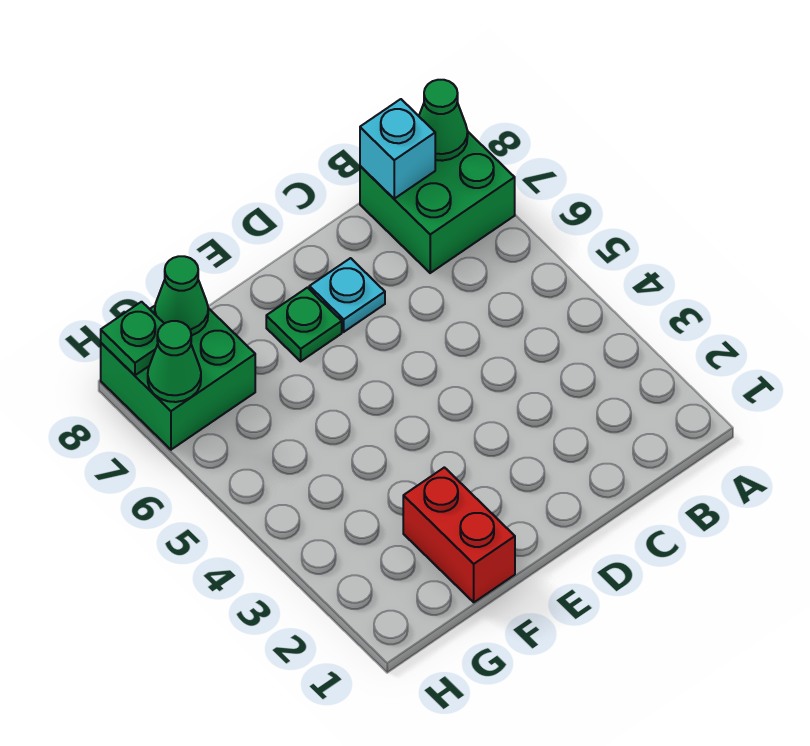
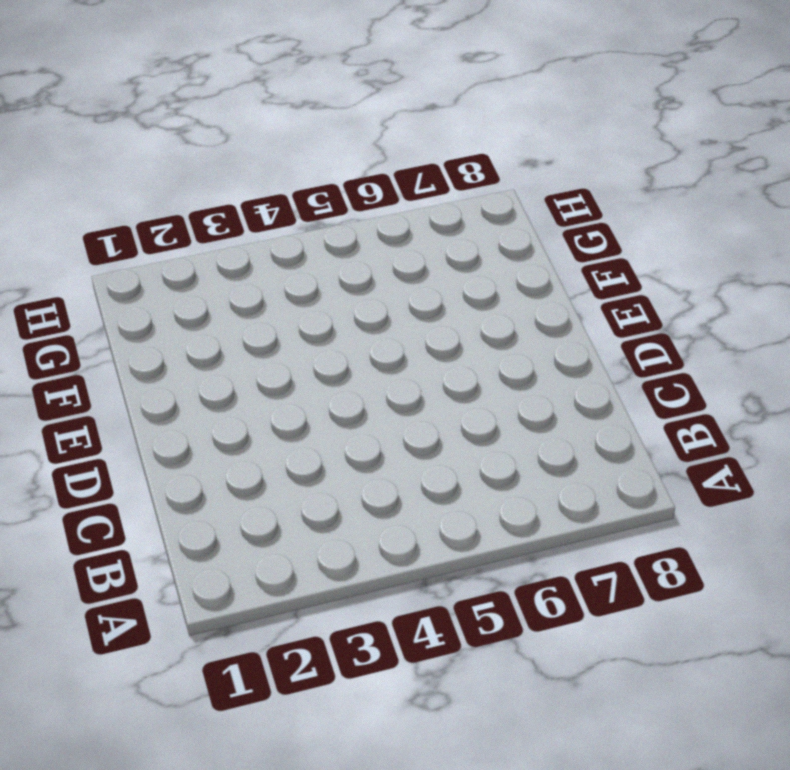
none -> green brick A7:B8 level 1
none -> cyan plate D7 level 1

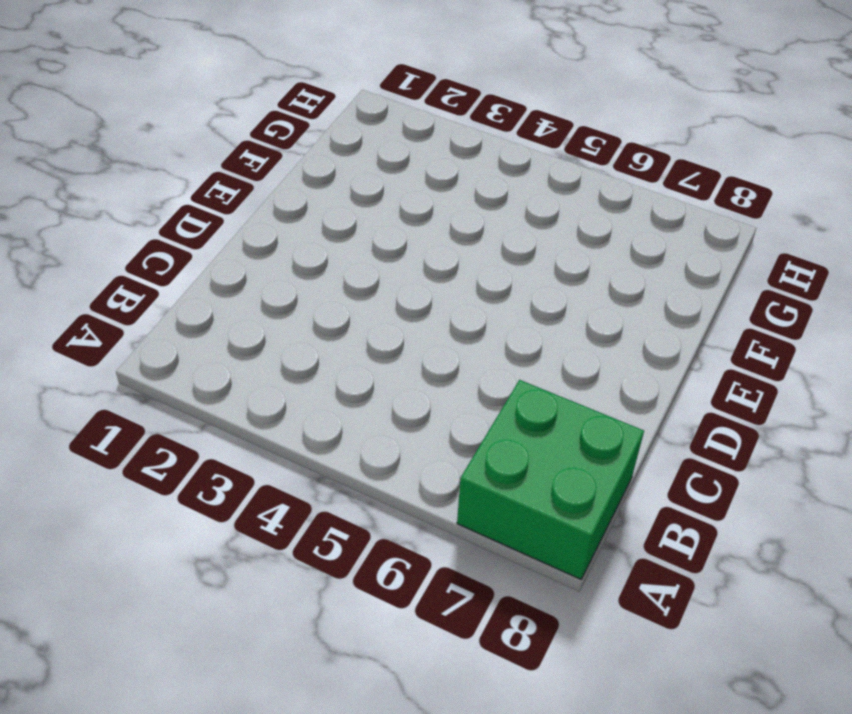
none -> cyan plate D7 level 1
none -> green plate E7 level 1

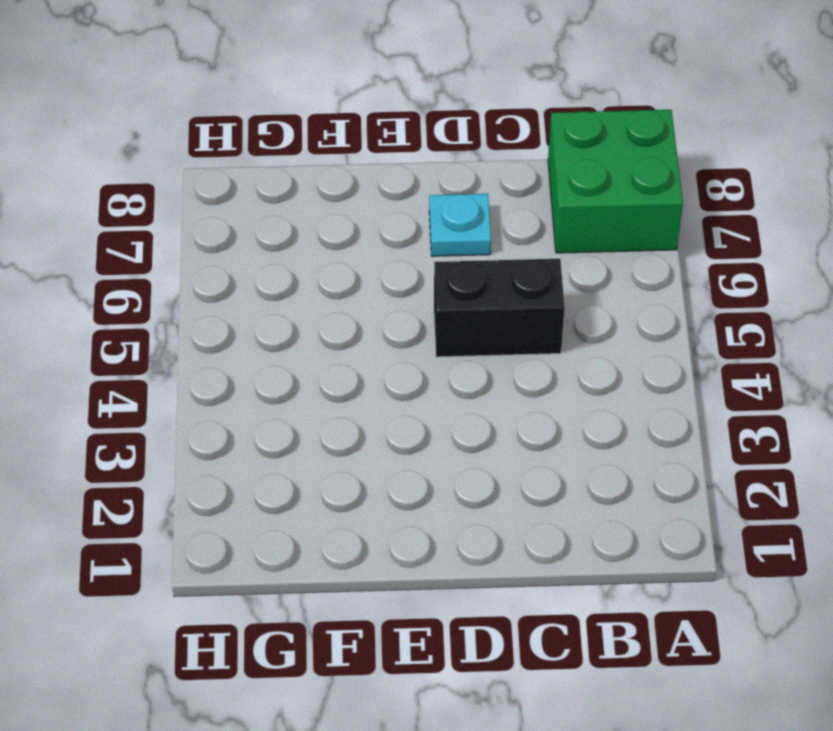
black brick C5:D5 level 1 -> none
none -> green plate E7 level 1
none -> red brick F1:F2 level 1

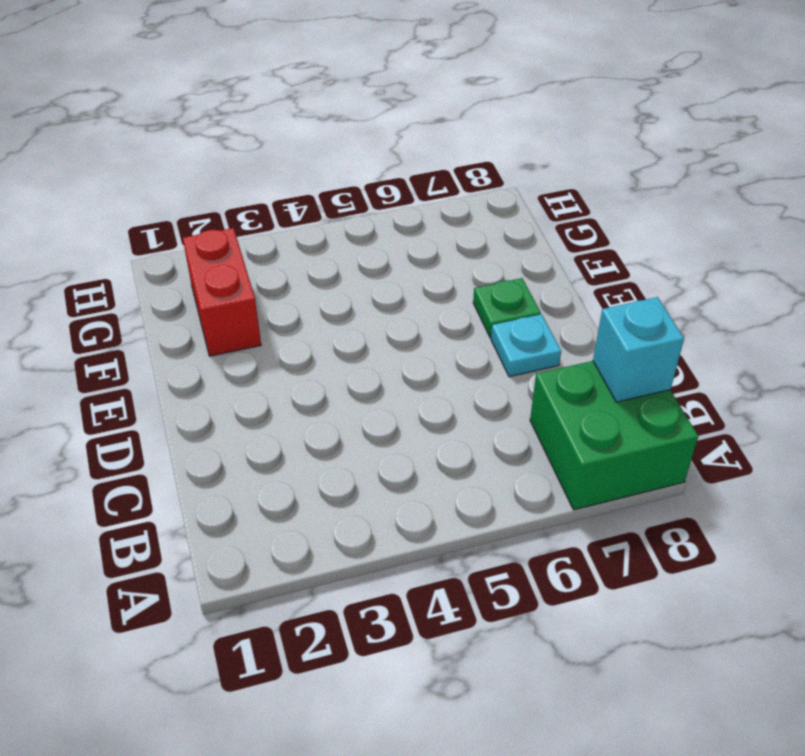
red brick F2:G2 level 1 -> red brick F1:F2 level 1
none -> green brick G7:H8 level 1
none -> green cone A8 level 2

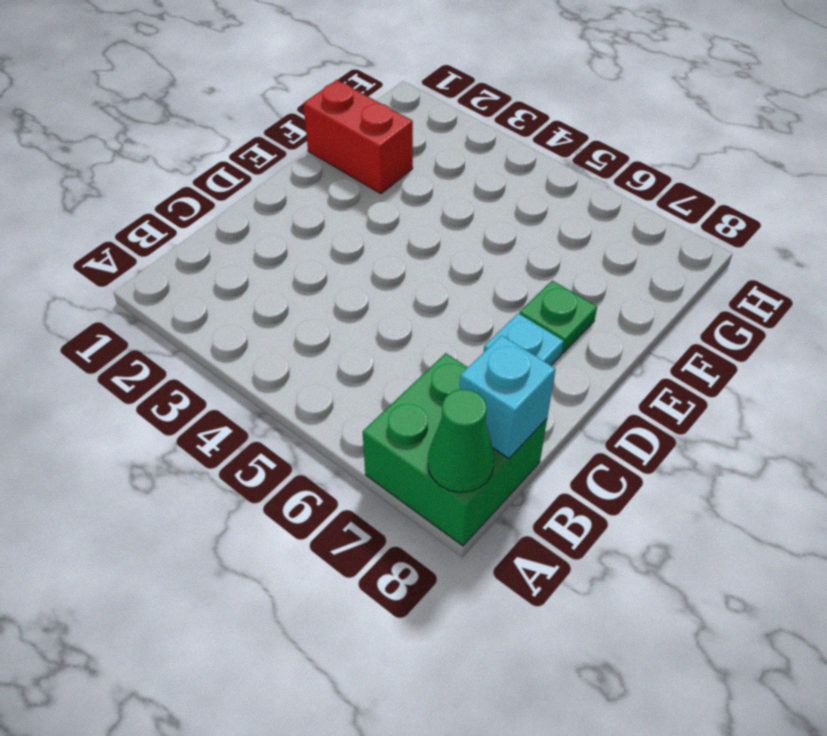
none -> green brick G7:H8 level 1
none -> green cone G8 level 2

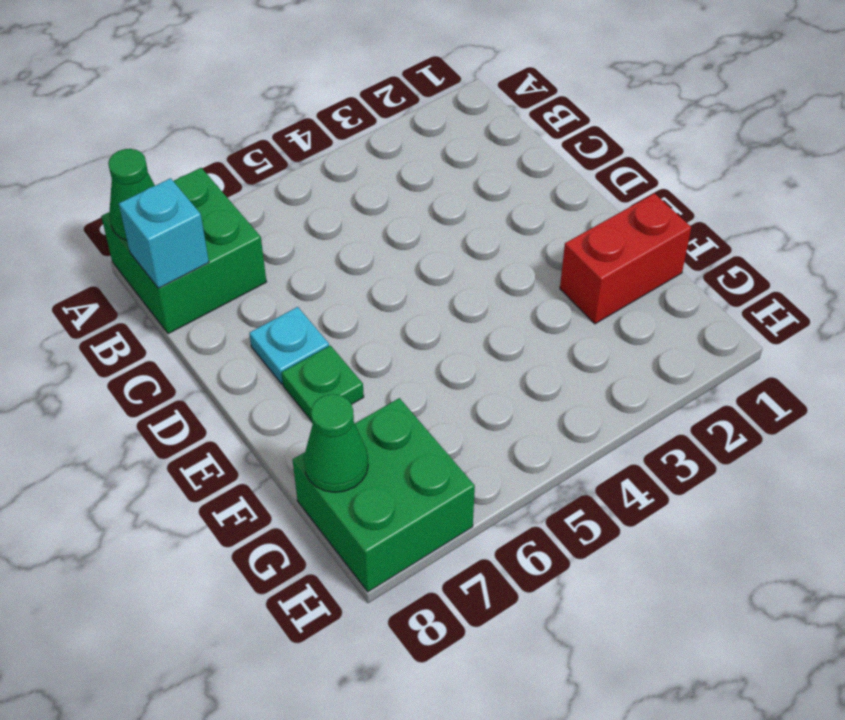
none -> green cone H7 level 2
none -> green plate H8 level 2

